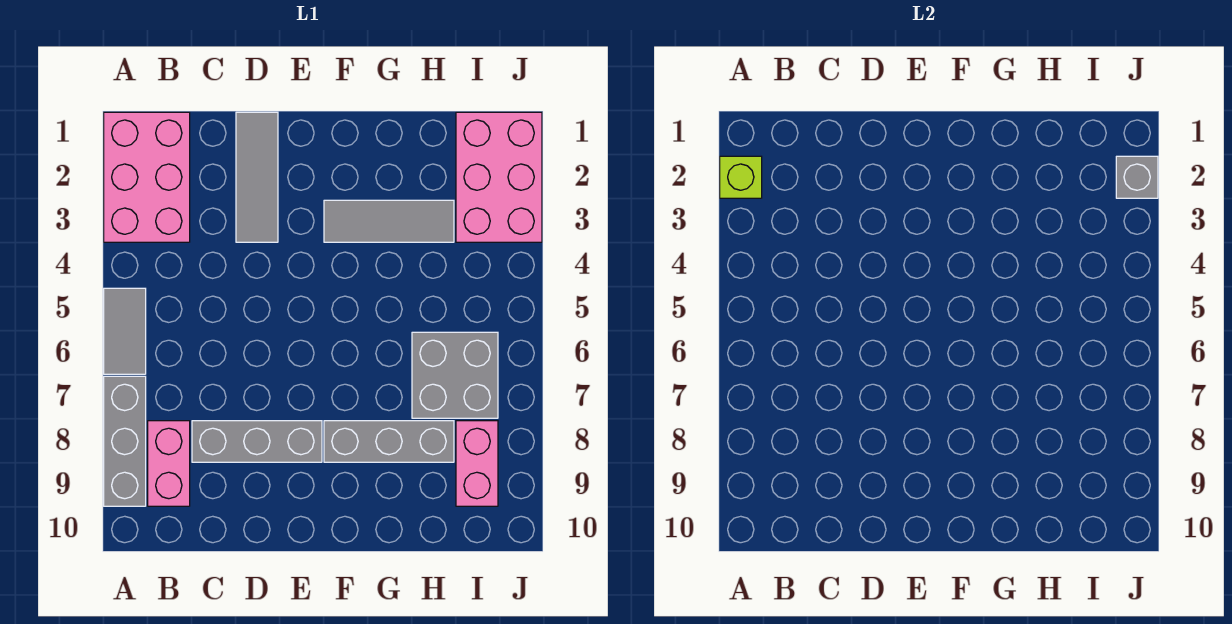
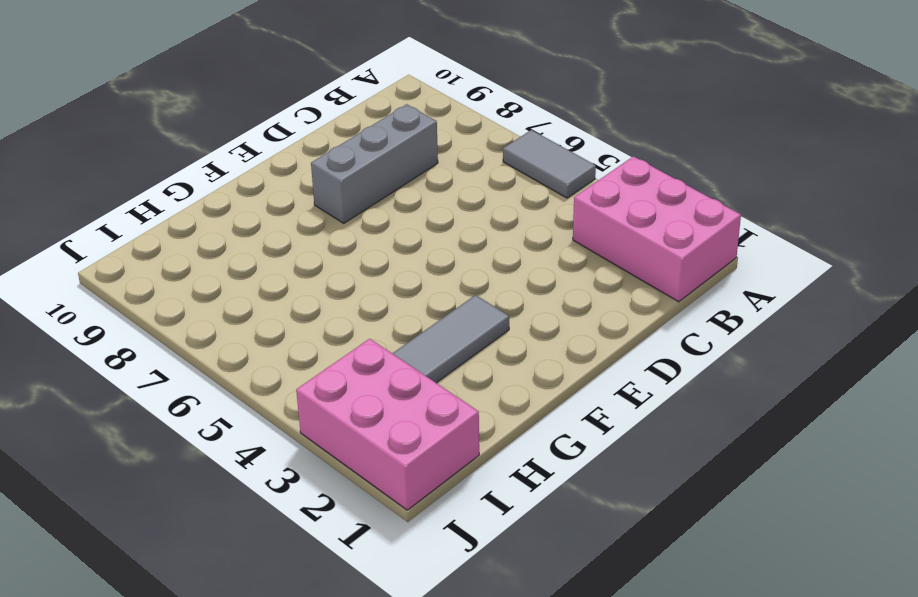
none -> grey brick A7:A9 level 1
none -> pink brick B8:B9 level 1
none -> grey tile D1:D3 level 1

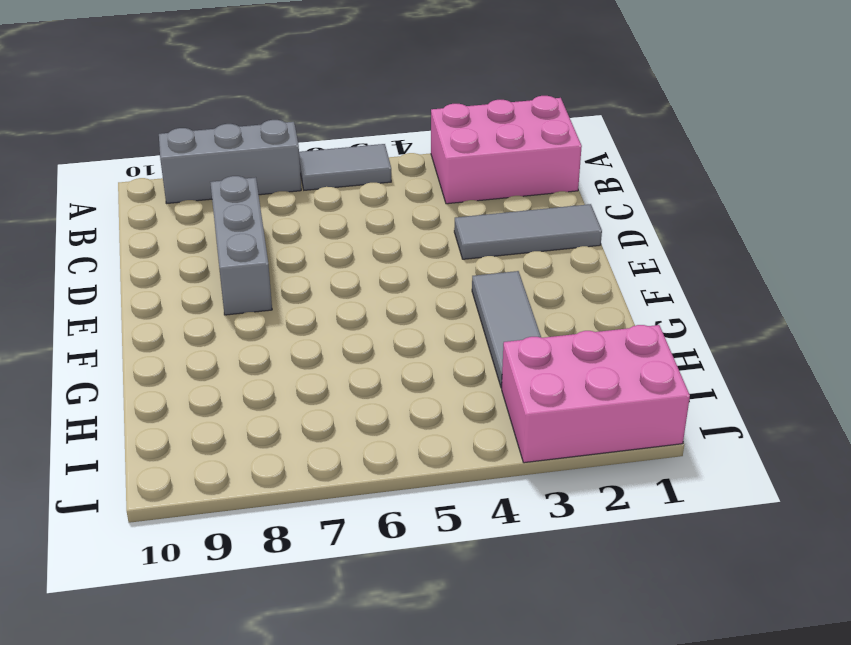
none -> pink brick B8:B9 level 1
none -> grey brick F8:H8 level 1
none -> grey brick H6:I7 level 1

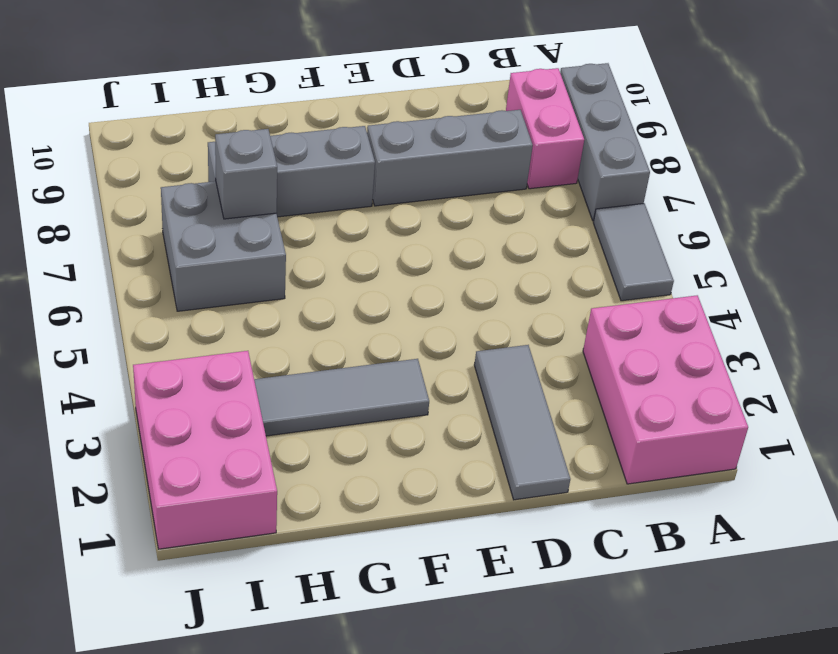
grey brick H7 level 2 -> grey brick J2 level 2
none -> pink brick I8:I9 level 1
none -> lime brick A2 level 2

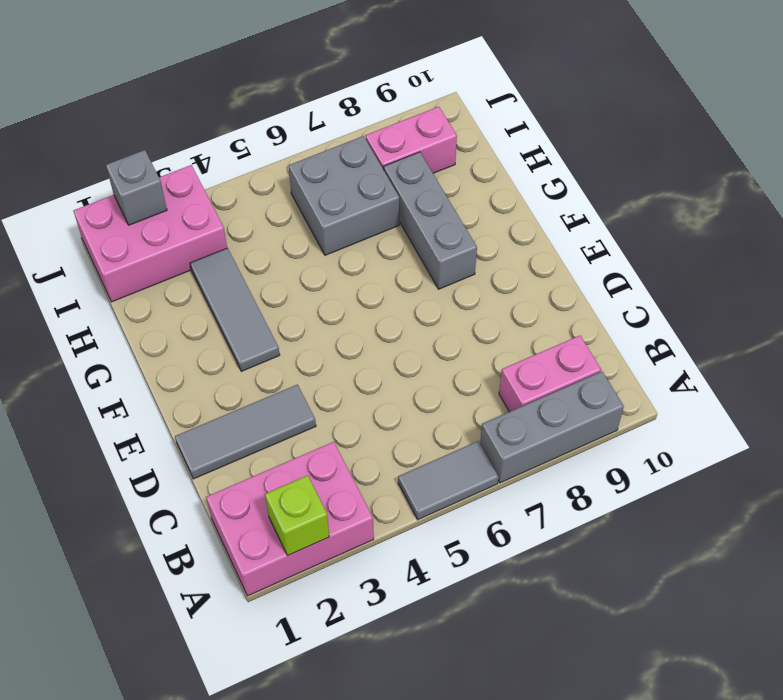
none -> grey brick C8:E8 level 1

